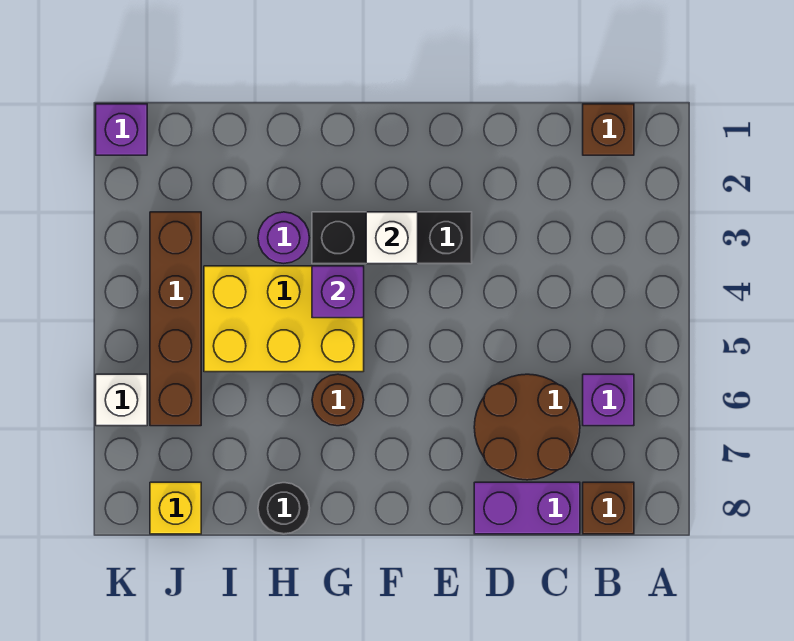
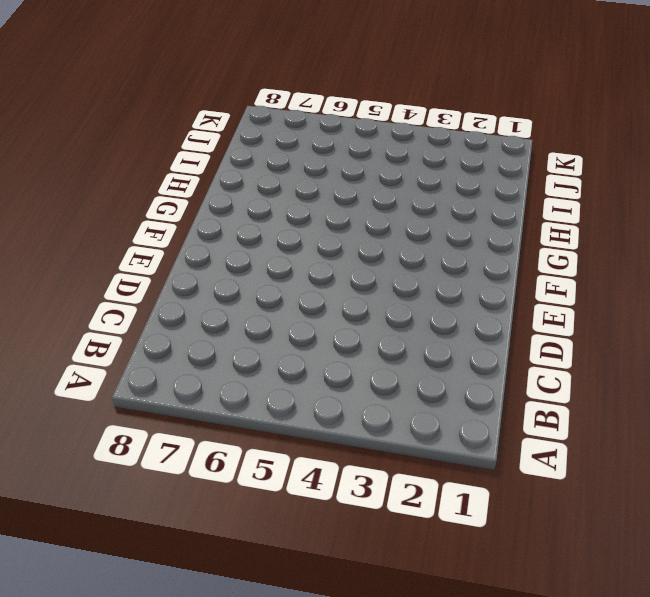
none -> brown brick B1 level 1
none -> purple brick B6 level 1
none -> brown brick B8 level 1

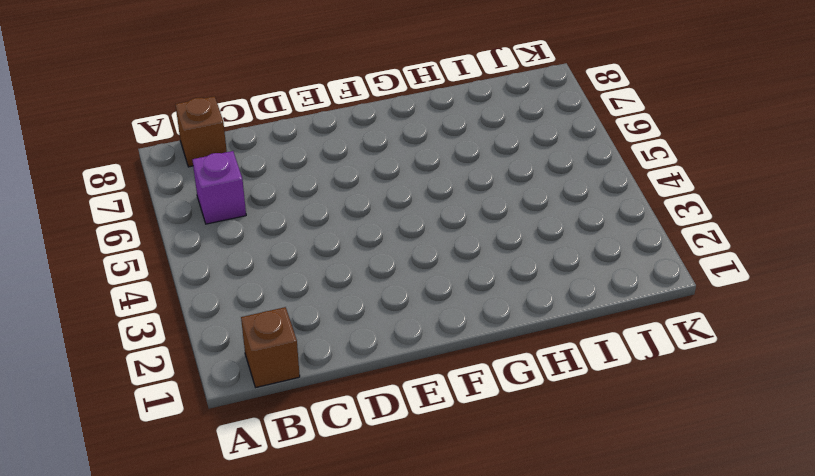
none -> brown round brick C6:D7 level 1
none -> purple brick C8:D8 level 1
none -> black brick E3:G3 level 1

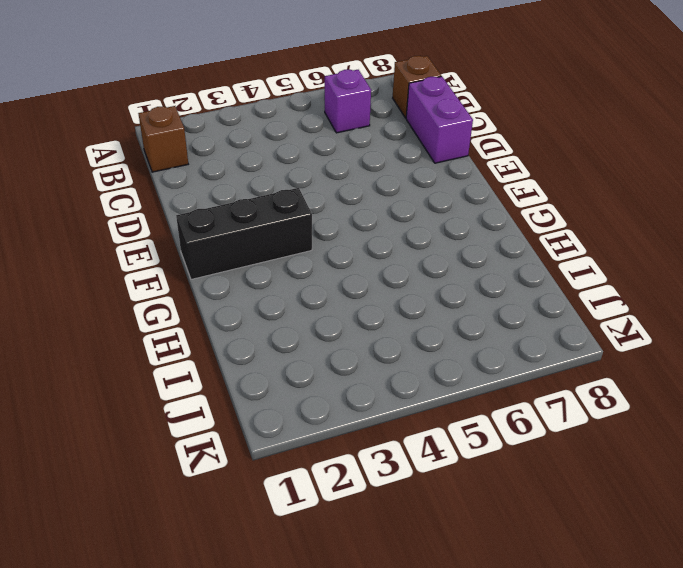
black brick F1:F3 level 1 -> black brick E3:G3 level 1
none -> brown round brick C6:D7 level 1
none -> yellow brick G4:I5 level 1
none -> brown round brick G6 level 1

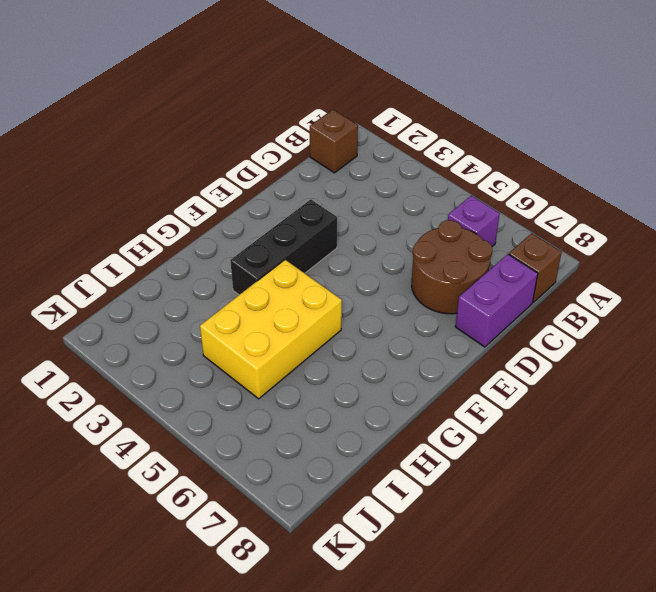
none -> brown round brick G6 level 1
none -> purple round brick H3 level 1
none -> black round brick H8 level 1

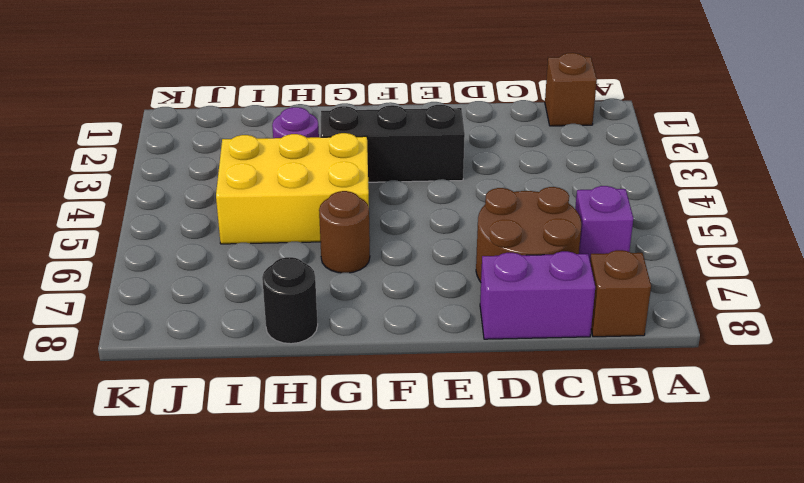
none -> brown brick J3:J6 level 1
none -> yellow brick J8 level 1
none -> purple brick K1 level 1

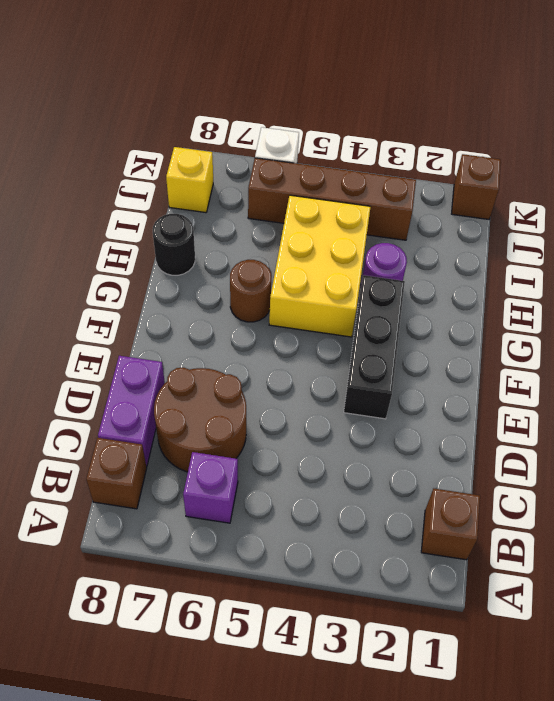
brown brick K1 level 1 -> purple brick K1 level 1
none -> white brick F3 level 2
none -> purple brick G4 level 2

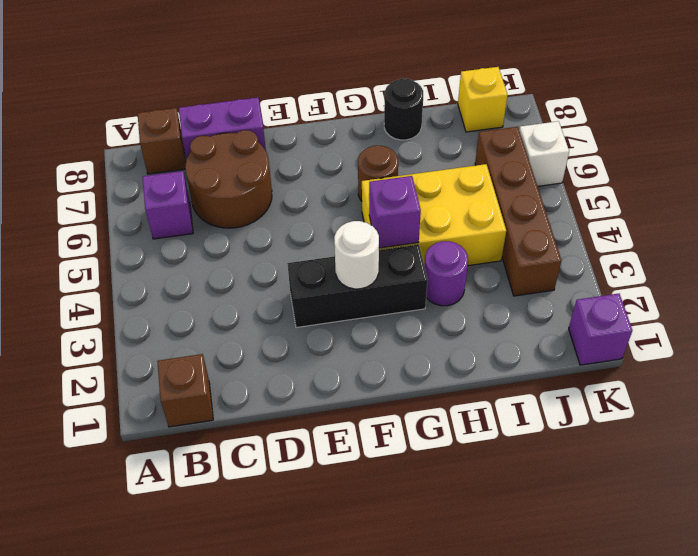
white round brick F3 level 2 -> white brick F3 level 2

